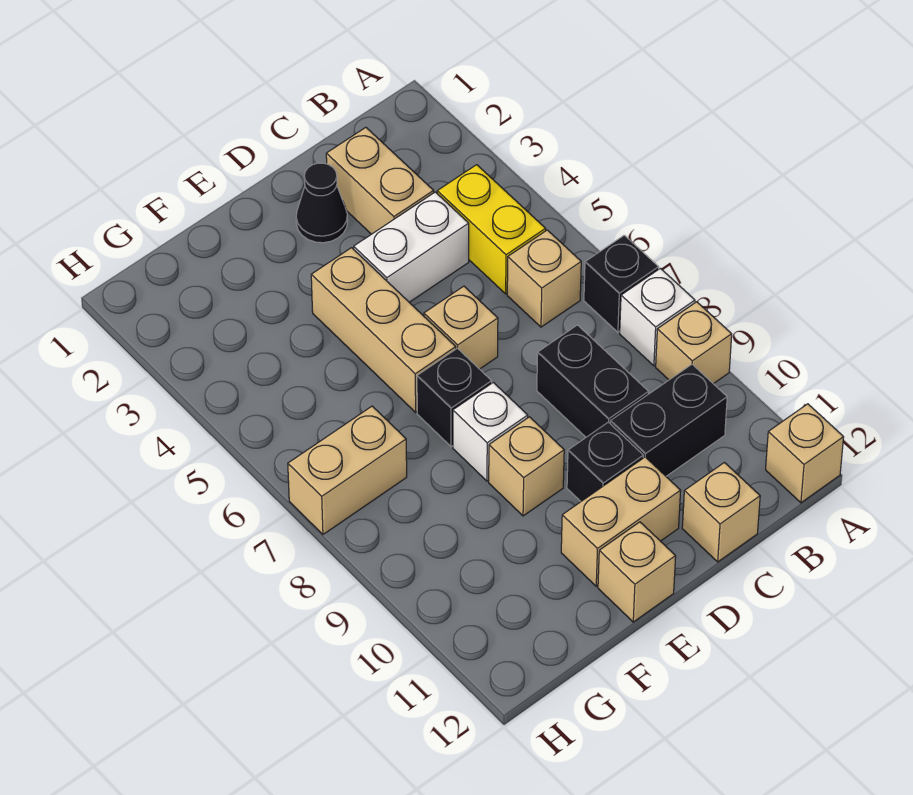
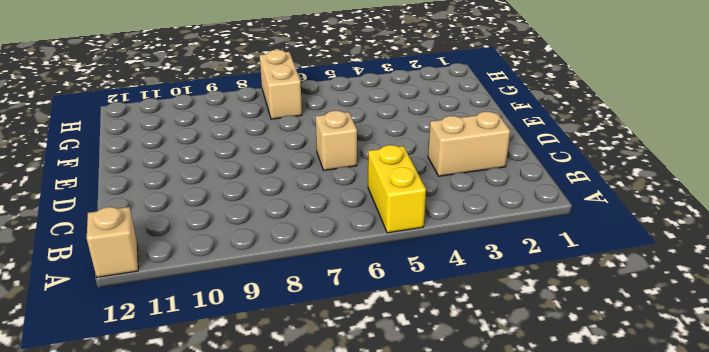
yellow brick A5:B5 level 1 -> yellow brick B4:B5 level 1
none -> black brick A7 level 1
none -> white brick A8 level 1
none -> tan brick A9 level 1

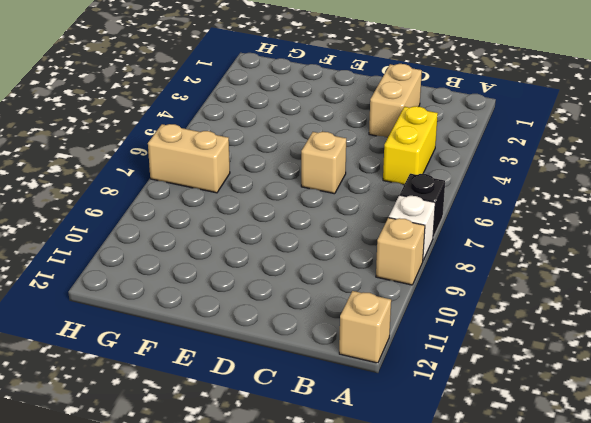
none -> tan brick B6 level 1
none -> black brick B10:C10 level 1
none -> white brick C4:D4 level 1

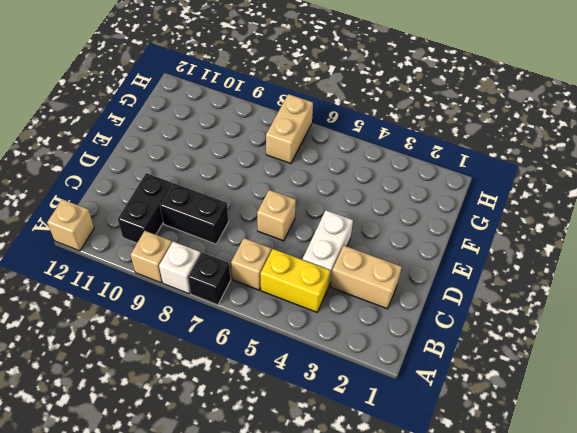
none -> tan brick C12 level 1
none -> black cone D2 level 1
none -> black brick D10 level 1

